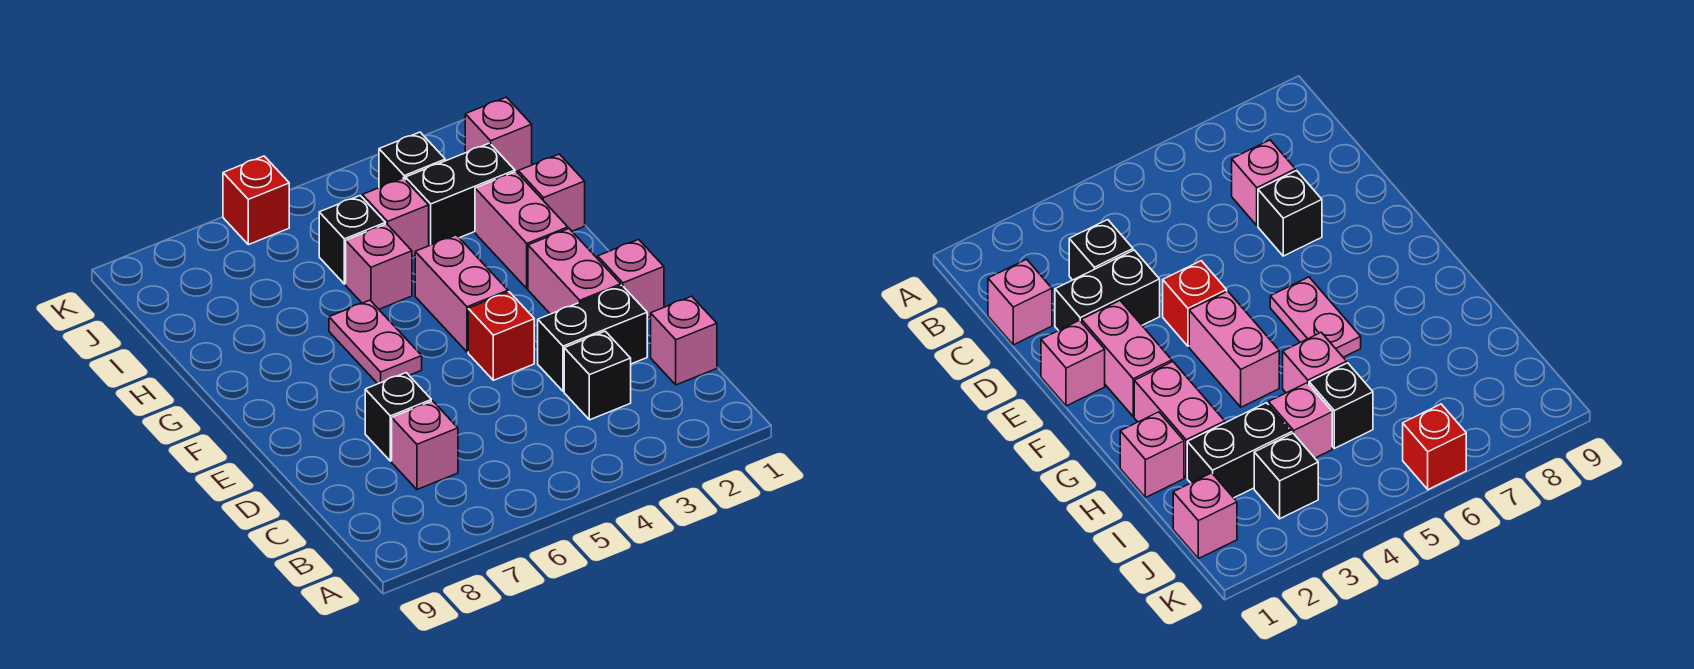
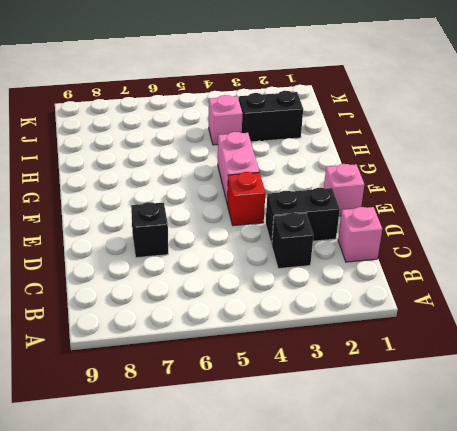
none -> pink brick C7 level 1
none -> pink brick E2:F2 level 1
none -> pink plate F6:G6 level 1

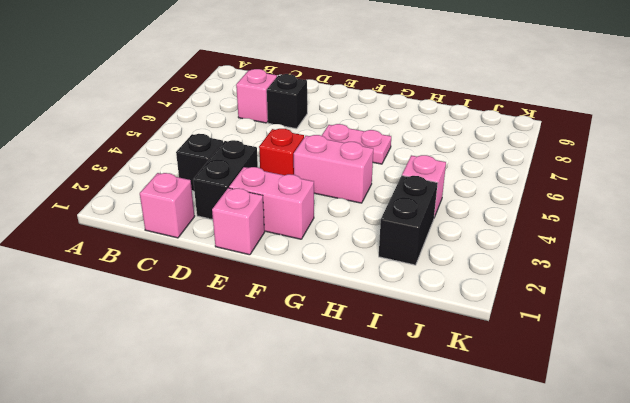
none -> pink brick G2:H2 level 1
none -> pink brick H1 level 1
none -> pink brick H5 level 1

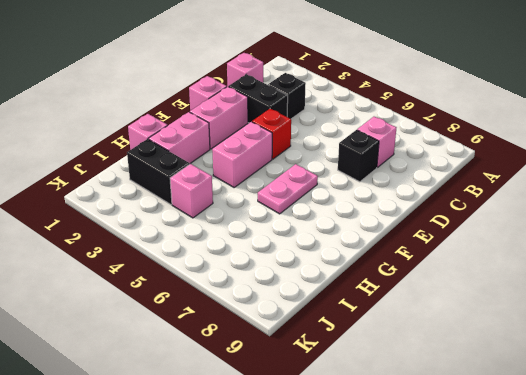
none -> pink brick H5 level 1
none -> black brick I5 level 1
none -> pink brick J1 level 1

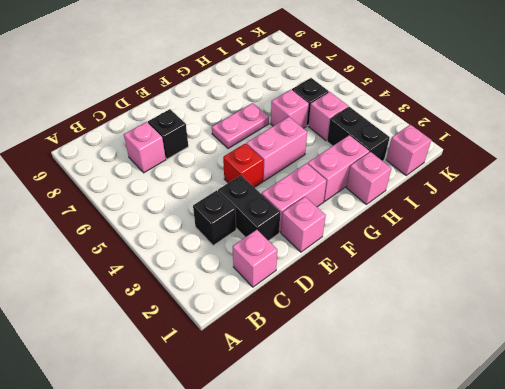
none -> black brick J3 level 1
none -> red brick K6 level 1

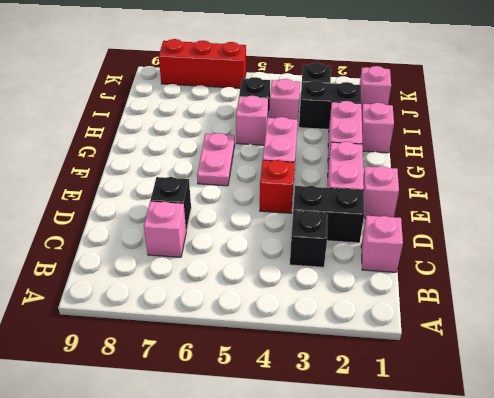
red brick K6:K8 level 1 -> red brick K6 level 1

